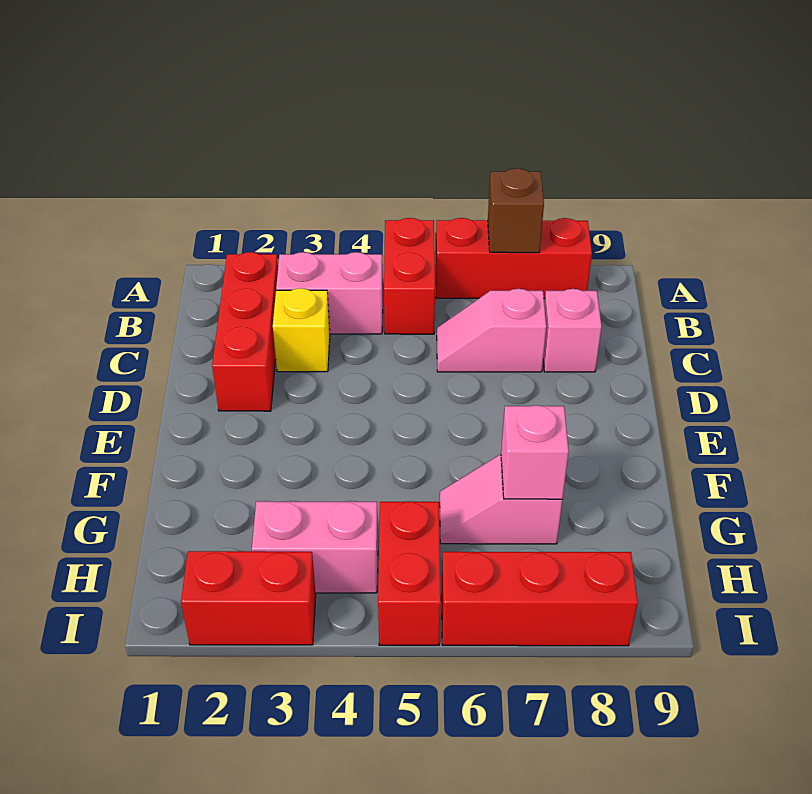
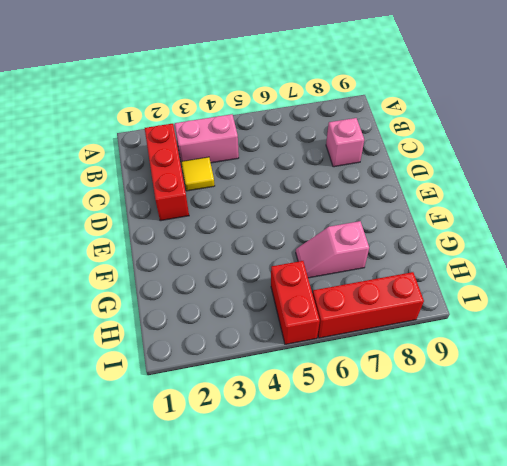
yellow tile C3 level 1 -> yellow brick C3 level 1
none -> red brick A5:B5 level 1
none -> red brick A6:A8 level 1
none -> pink slope C6:C7 level 1 top 7

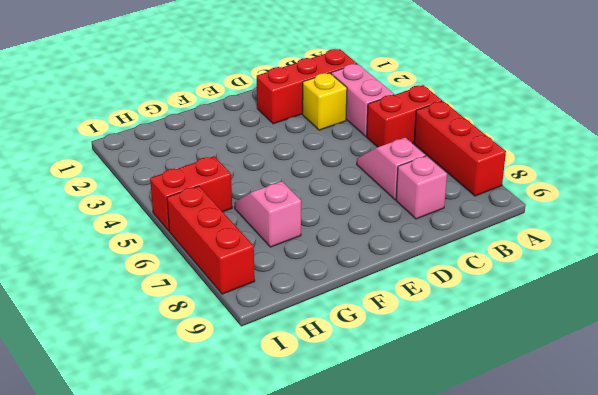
none -> pink brick H3:H4 level 1
none -> red brick I2:I3 level 1
none -> brown brick A7 level 2

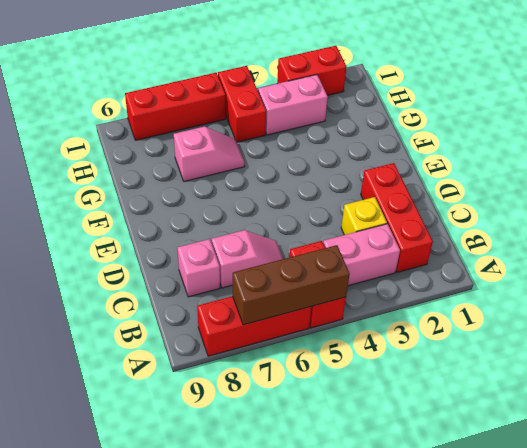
brown brick A5:A7 level 2 -> brown brick A7 level 2
none -> pink brick G7 level 2

